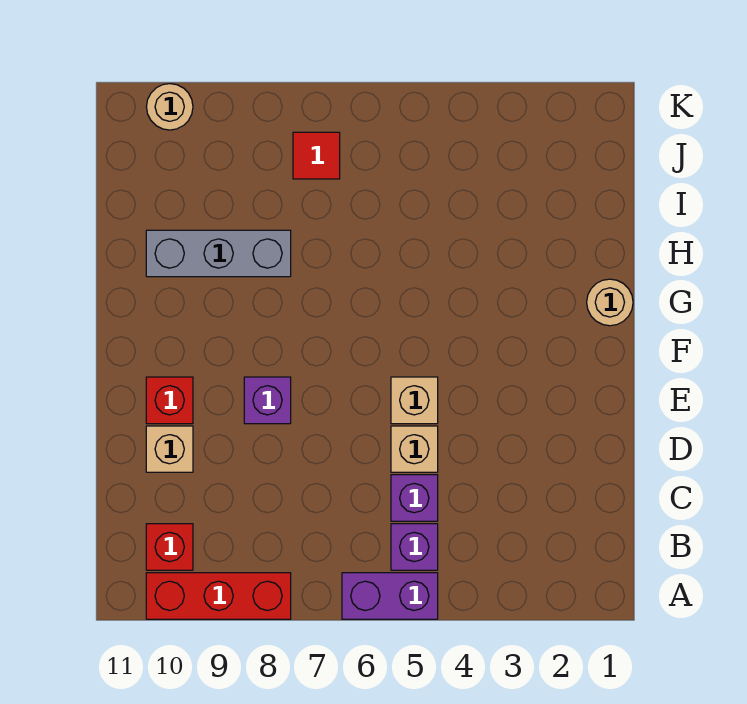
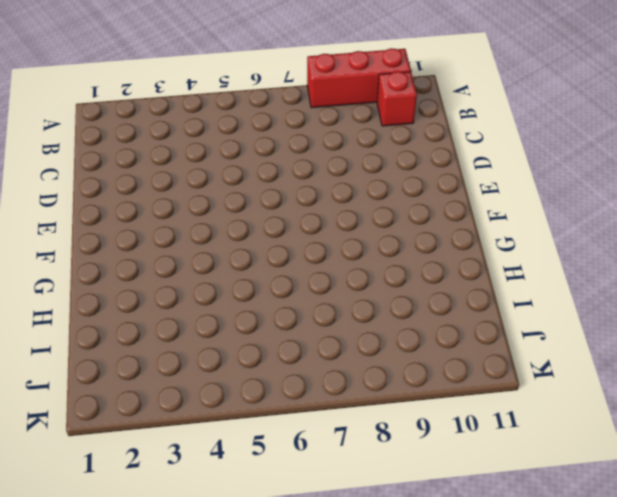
none -> purple brick A5:A6 level 1
none -> purple brick B5 level 1
none -> purple brick C5 level 1

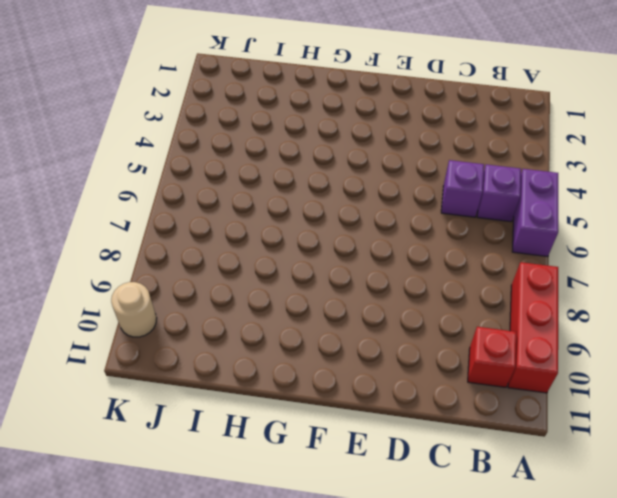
none -> tan brick D5 level 1
none -> tan brick D10 level 1
none -> tan brick E5 level 1

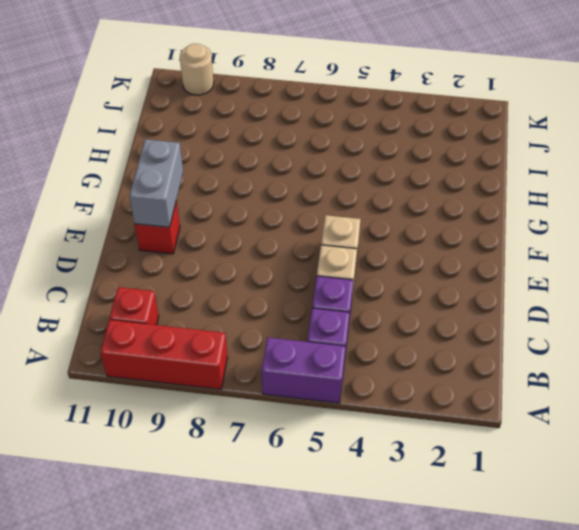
grey brick E10:F10 level 2 -> none
none -> tan brick D10 level 1
none -> purple brick E8 level 1
none -> tan round brick G1 level 1

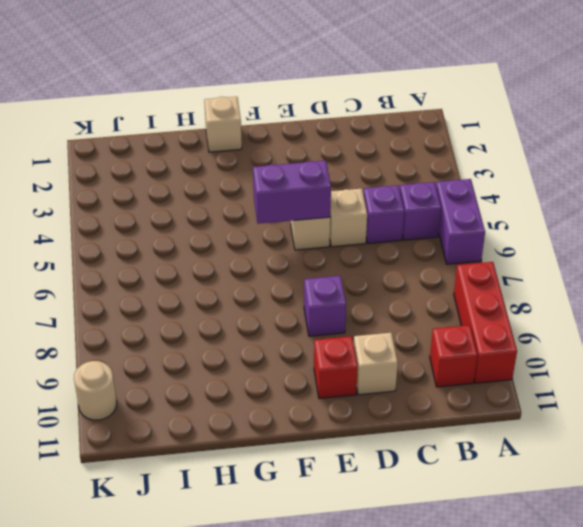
purple brick E5:F5 level 2 -> none
tan brick G1 level 1 -> tan round brick G1 level 1
none -> grey brick H8:H10 level 1
none -> red tile J7 level 1

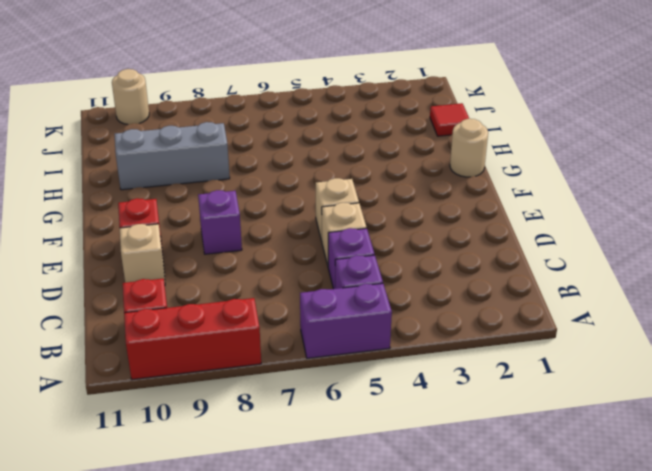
red tile I1 level 1 -> red tile J7 level 1

